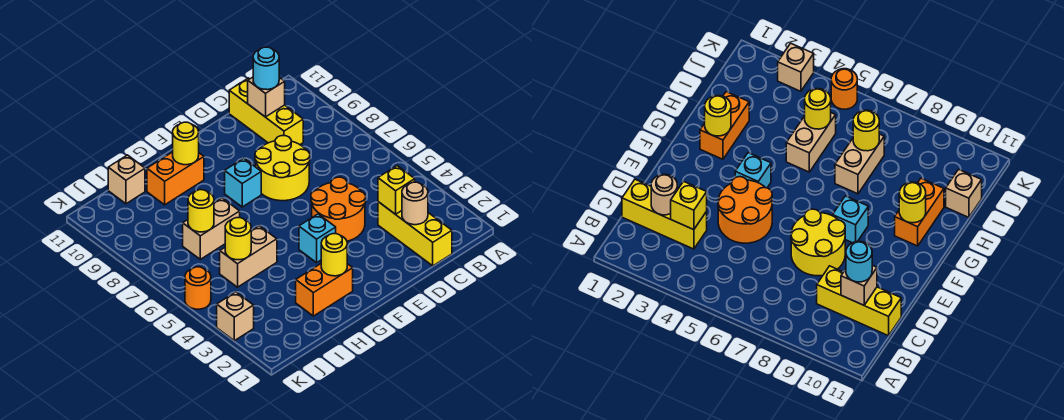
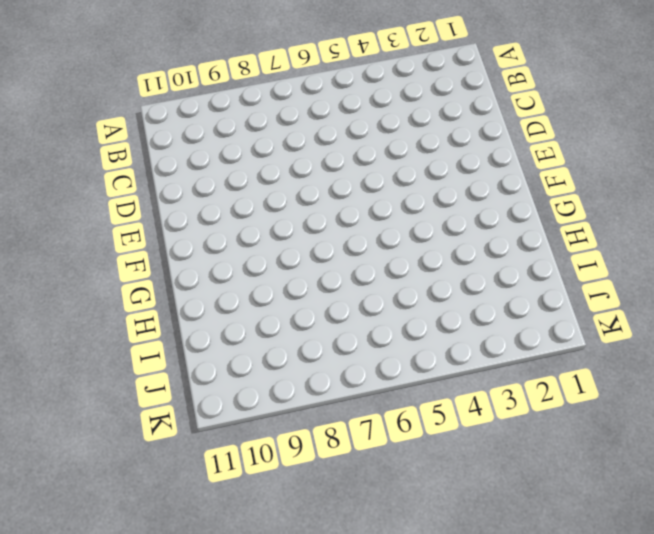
none -> yellow brick C1:C3 level 1
none -> yellow brick C9:C11 level 1
none -> orange round brick D4:E5 level 1

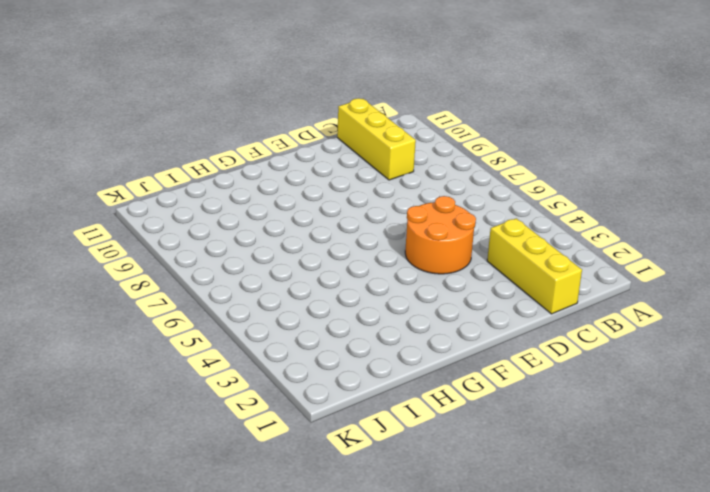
none -> yellow round brick D7:E8 level 1
none -> cyan brick F4 level 1
none -> cyan brick F8 level 1

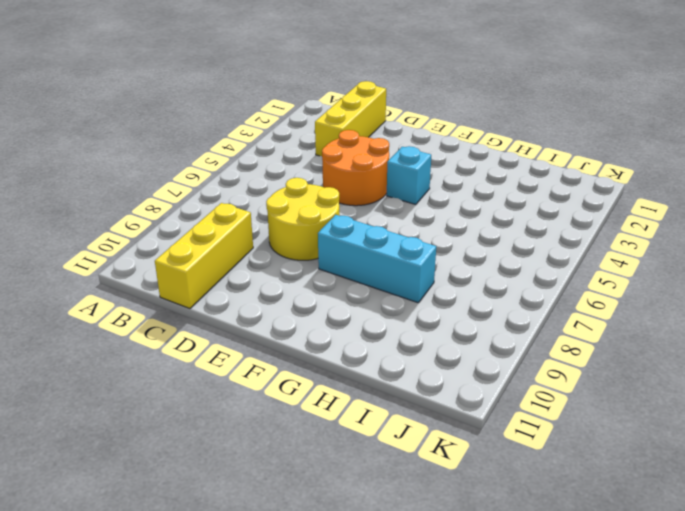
cyan brick F8:H8 level 1 -> cyan brick F8 level 1
none -> orange brick G2:H2 level 1
none -> orange brick G10:H10 level 1
none -> tan brick H5:I5 level 1

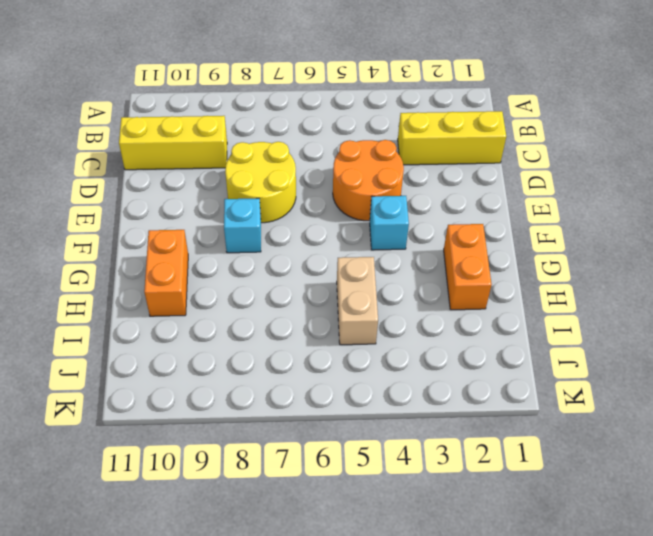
none -> tan brick H7:I7 level 1
none -> tan brick I11 level 1
none -> tan brick K3 level 1

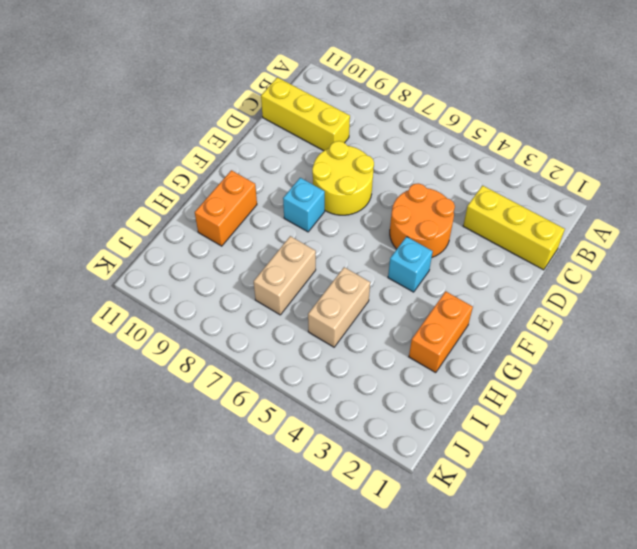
none -> tan brick I11 level 1
none -> tan brick K3 level 1
none -> orange round brick K5 level 1

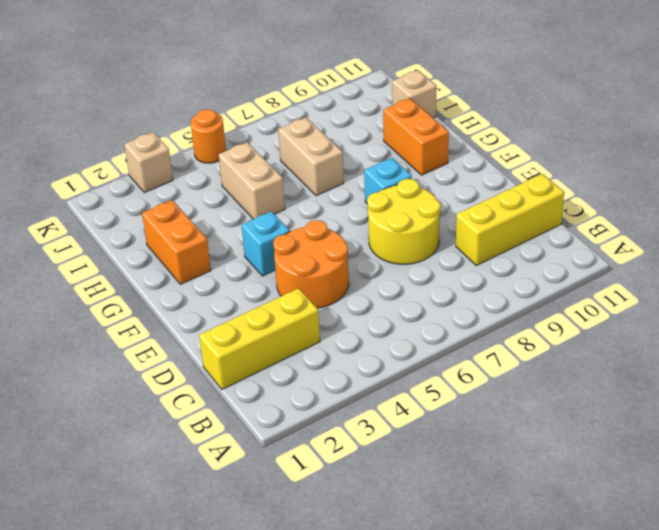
none -> tan round brick C2 level 2
none -> yellow brick C3 level 2
none -> tan brick C10 level 2

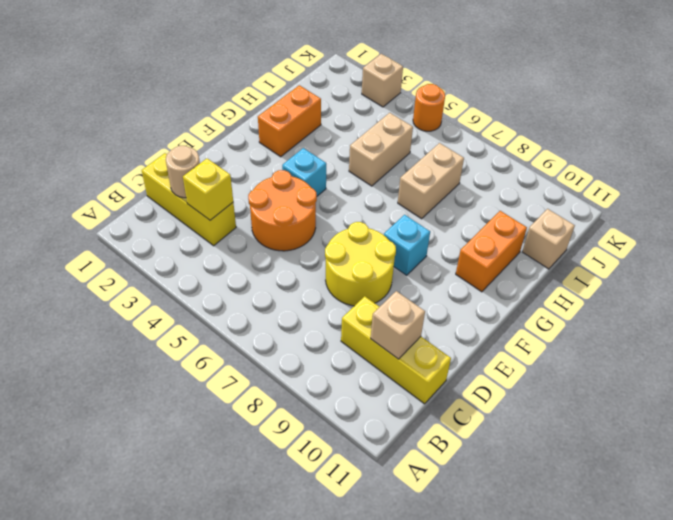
none -> yellow round brick G2 level 2
none -> yellow round brick G10 level 2
none -> yellow round brick I5 level 2

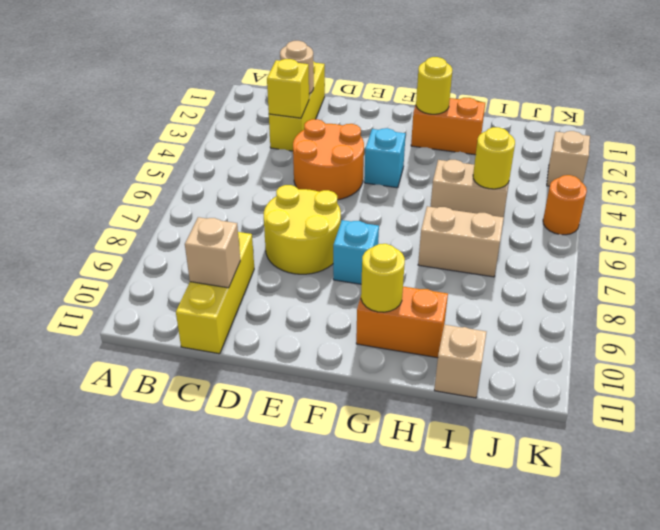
none -> yellow round brick I7 level 2
none -> cyan round brick C10 level 3

